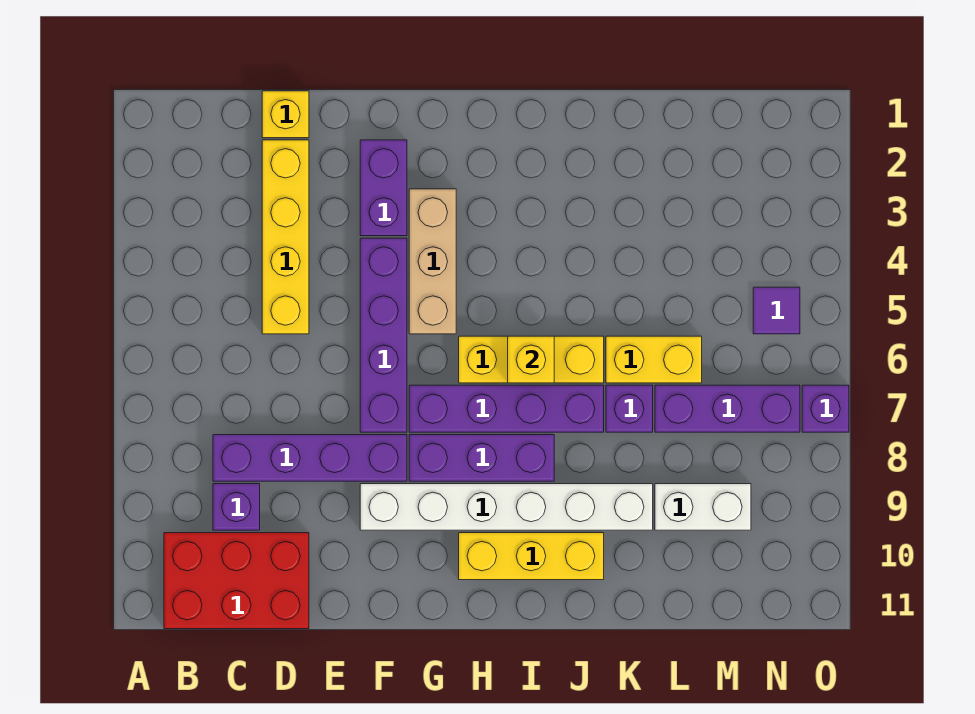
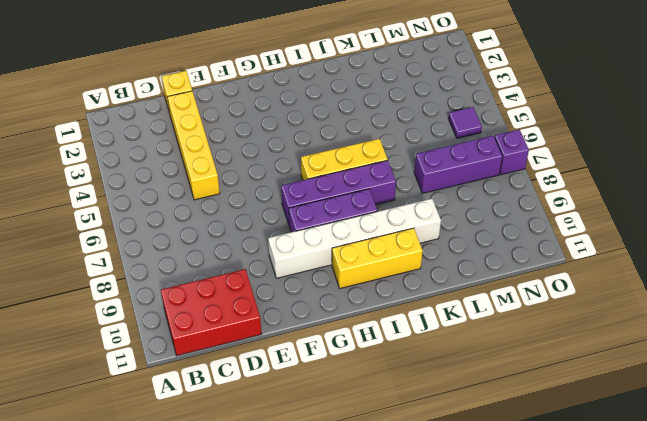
none -> purple brick C8:F8 level 1
none -> purple brick C9 level 1
none -> purple brick F2:F3 level 1

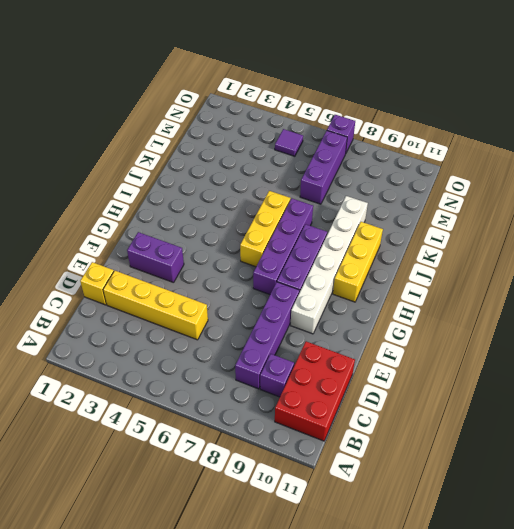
none -> purple brick F4:F7 level 1
none -> tan brick G3:G5 level 1
none -> yellow brick K6:L6 level 1

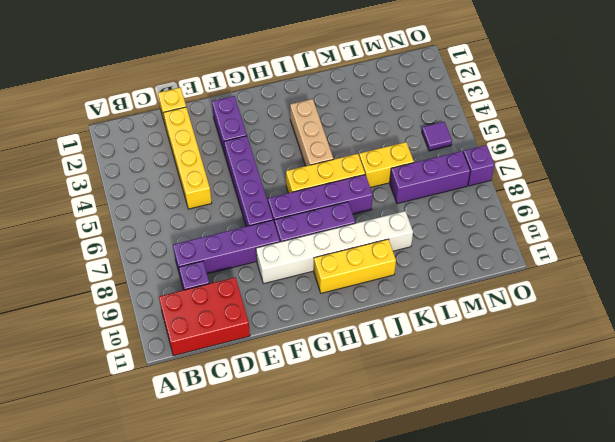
tan brick I3:I5 level 1 -> tan brick G3:G5 level 1
none -> purple brick K7 level 1
none -> white brick L9:M9 level 1
none -> yellow brick I6 level 2

